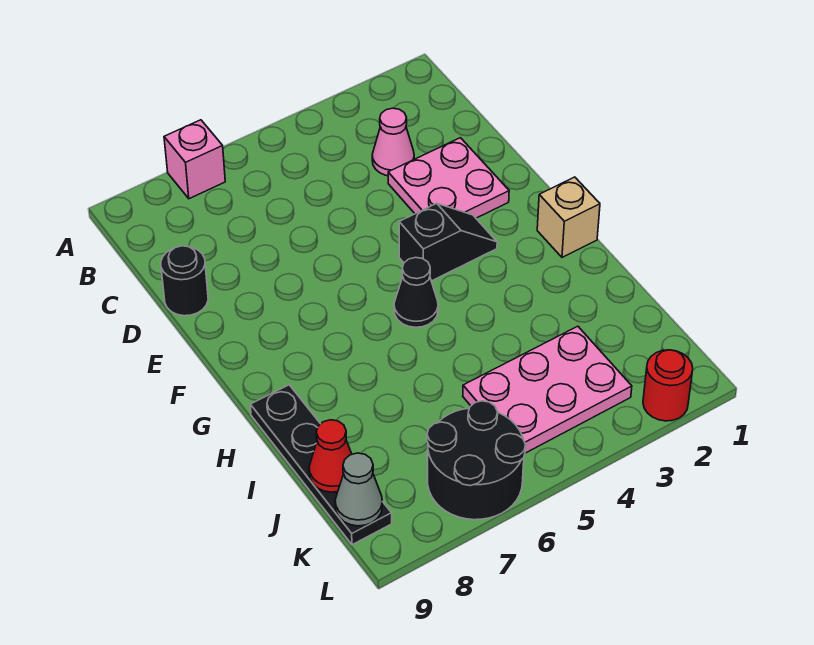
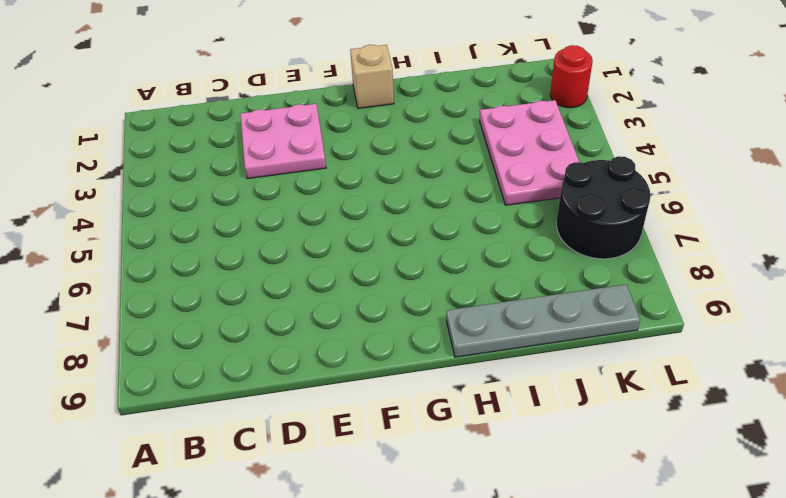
grey plate H9:K9 level 1 -> black plate H9:K9 level 1
none -> pink brick A7 level 1
none -> pink cone C3 level 1
none -> black round brick D9 level 1

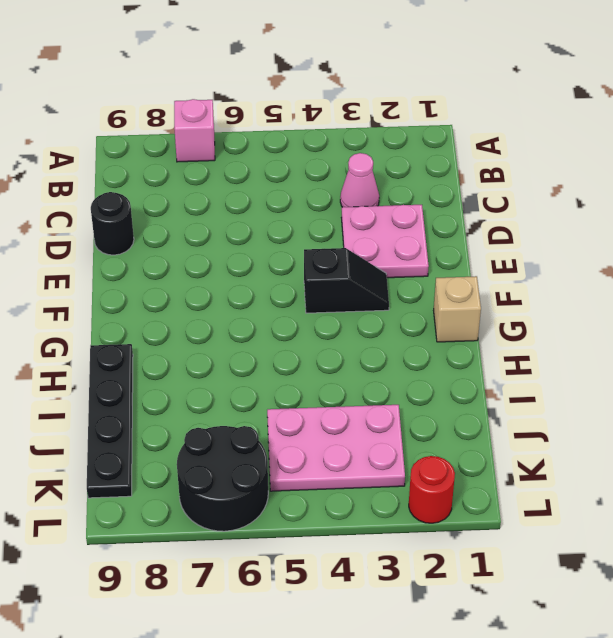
none -> black cone G5 level 1
none -> red cone J9 level 2
none -> grey cone K9 level 2

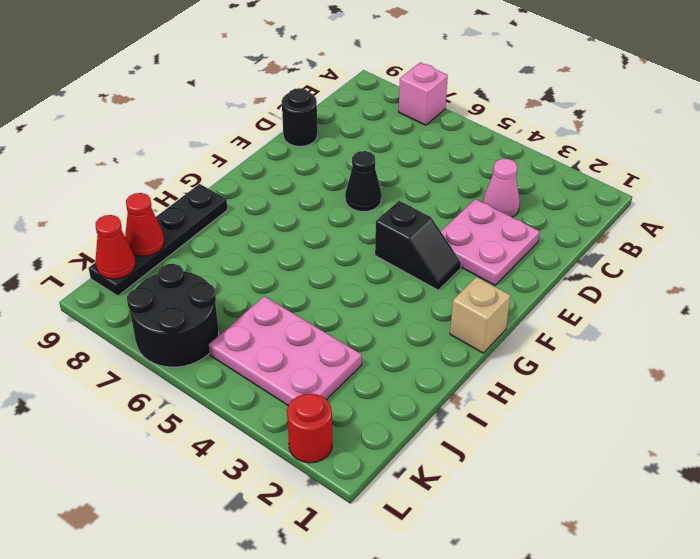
black cone E6 level 1 -> black cone G5 level 1
red cone K9 level 2 -> grey cone K9 level 2

